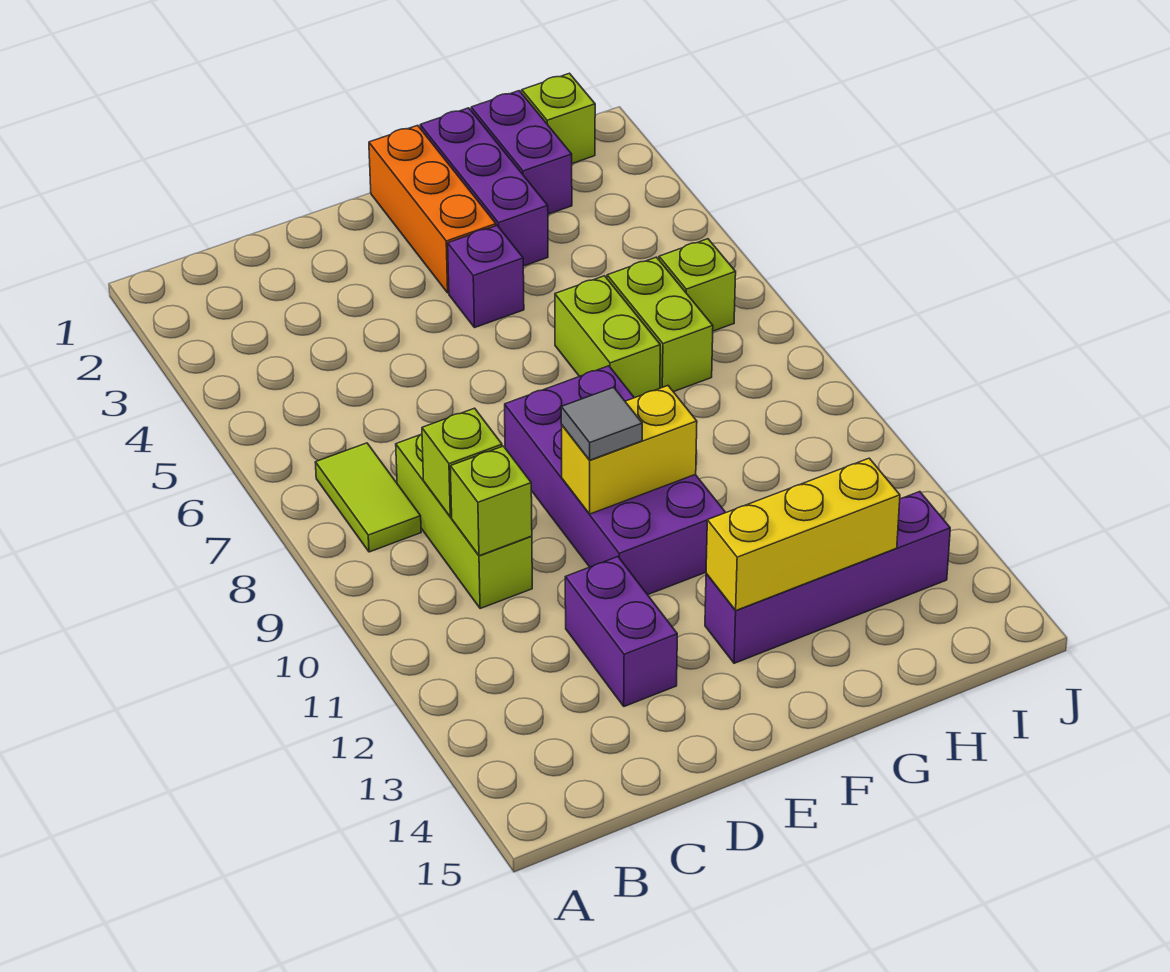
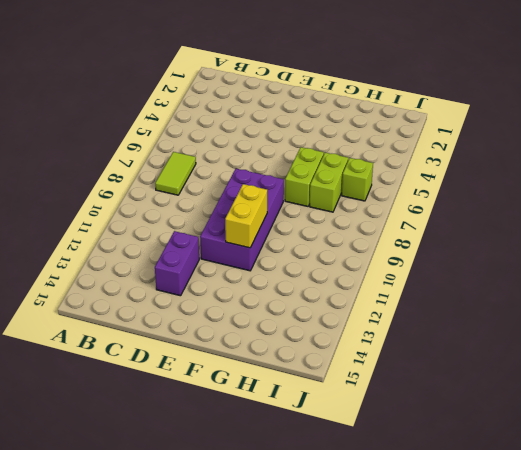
yellow brick F10:F11 level 2 -> yellow brick E10:F10 level 2
none -> lime brick C8:C10 level 1
none -> orange brick F1:F3 level 1
none -> purple brick F4 level 1

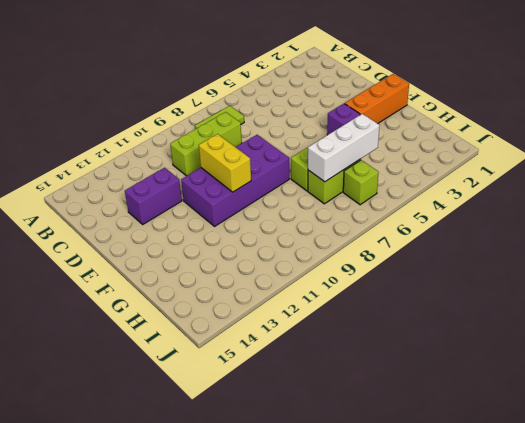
white brick H5:H7 level 2 -> none
none -> purple brick F13:I13 level 1
none -> purple brick G1:G3 level 1
none -> purple brick H1:H2 level 1

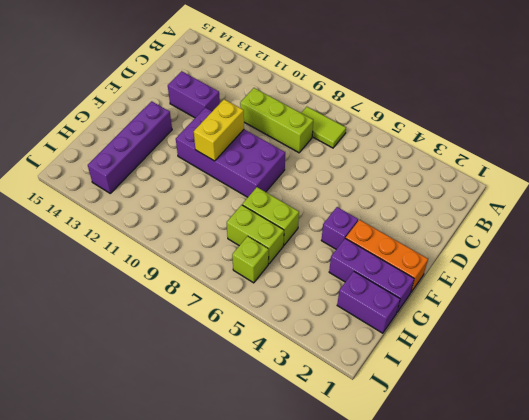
none -> lime brick I1 level 1
none -> lime brick C9 level 2
none -> lime brick C10 level 2

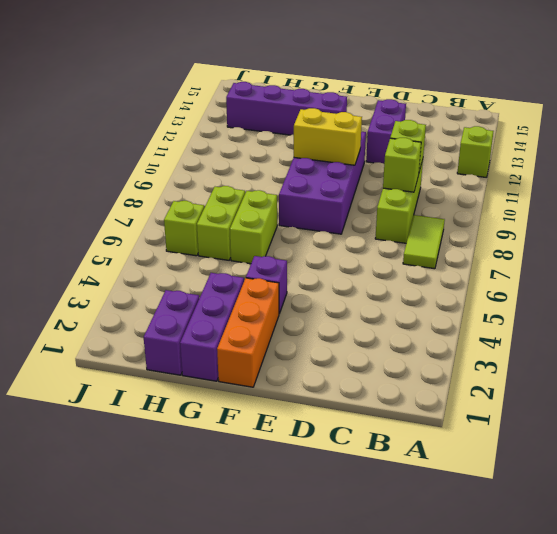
lime brick A12 level 1 -> lime brick I1 level 1
none -> yellow brick F13:H13 level 2
none -> grey tile E10 level 3

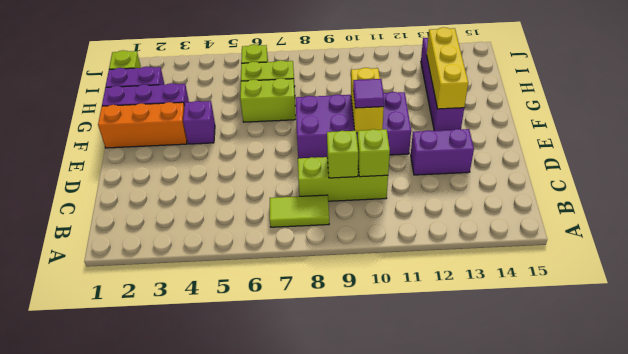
purple tile E10 level 3 -> grey tile E10 level 3

